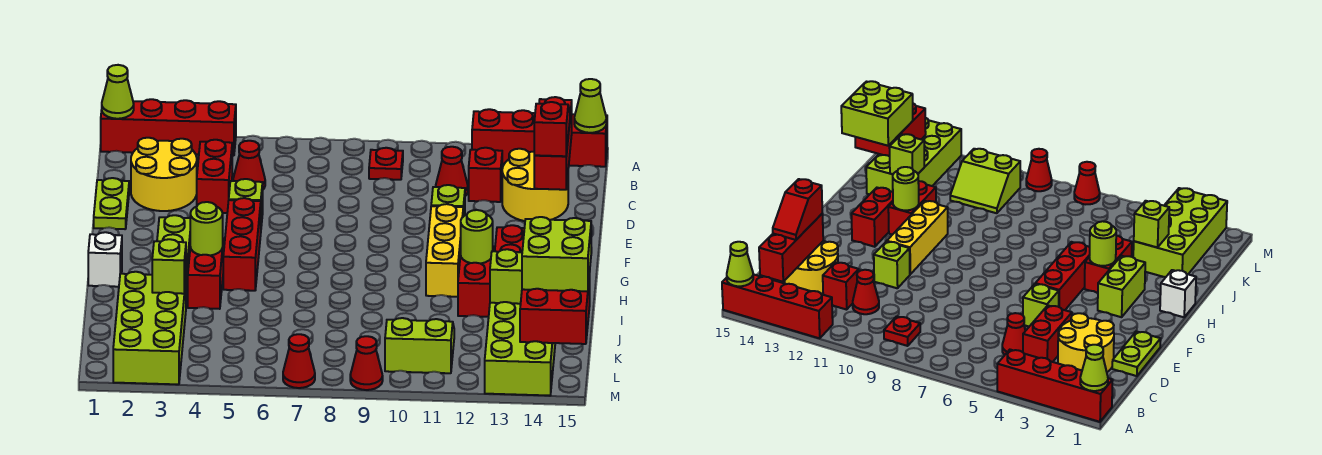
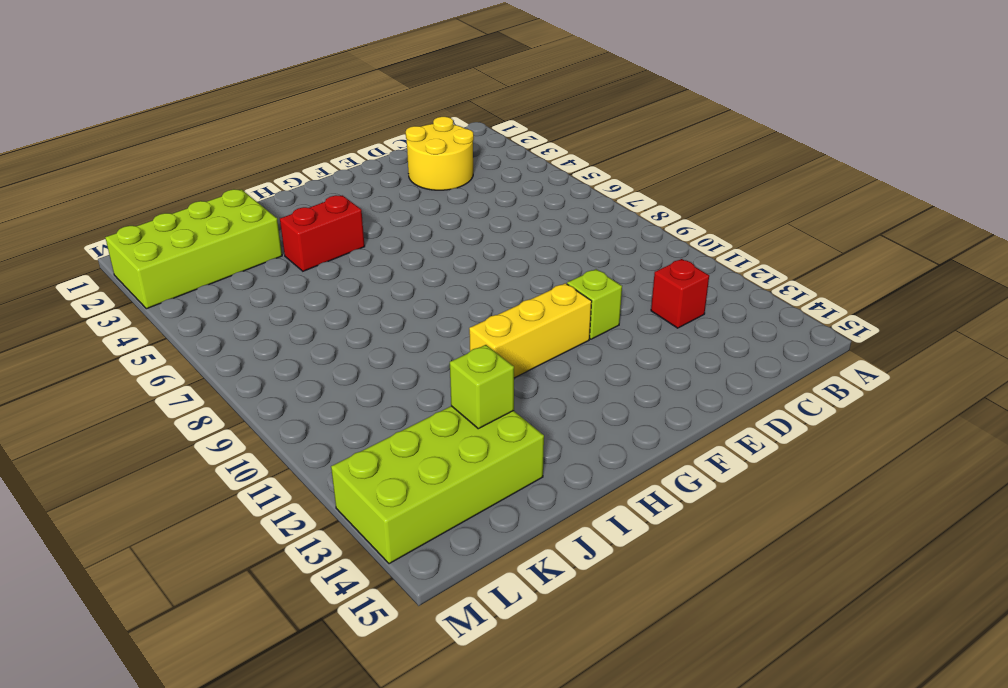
none -> red brick A1:A4 level 1
none -> red brick A12:A15 level 1
none -> red plate B9 level 1
none -> red brick C4:D4 level 1

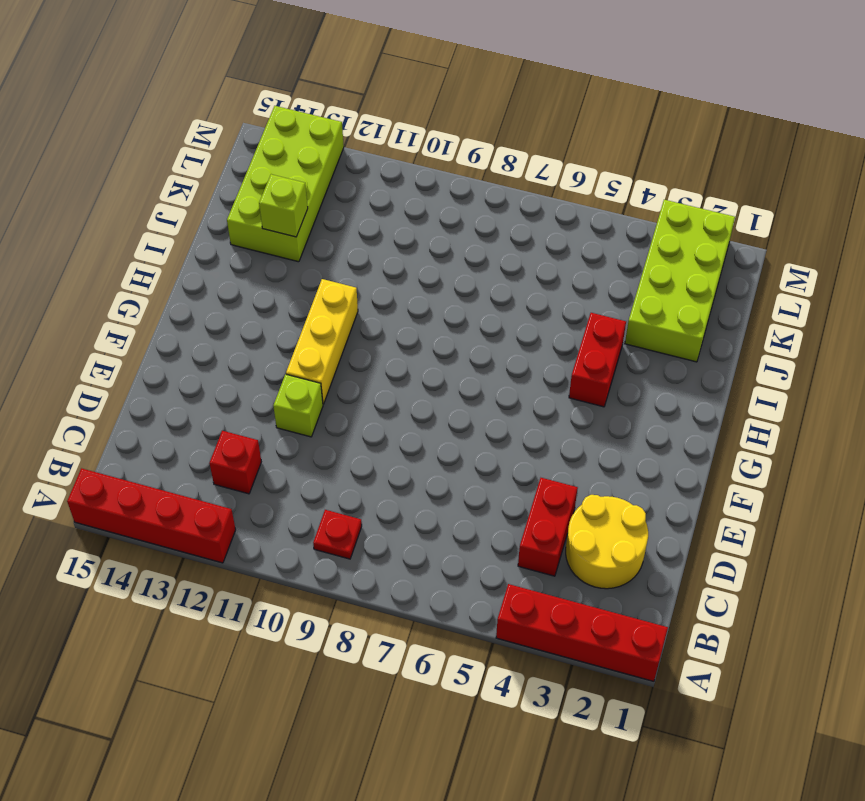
none -> red cone C5 level 1
none -> red cone C11 level 1
none -> yellow round brick C13:D14 level 1
none -> lime plate D1:E1 level 1

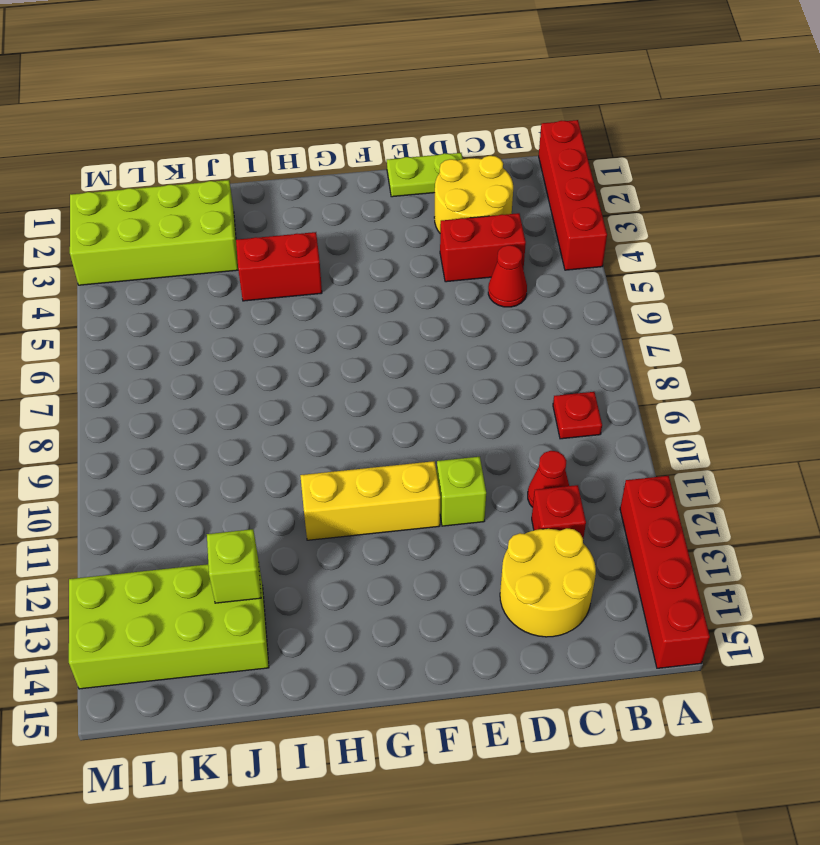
none -> lime brick E5 level 1
none -> red brick F5:H5 level 1
none -> lime brick G3:H3 level 1
none -> red brick G13:H13 level 1

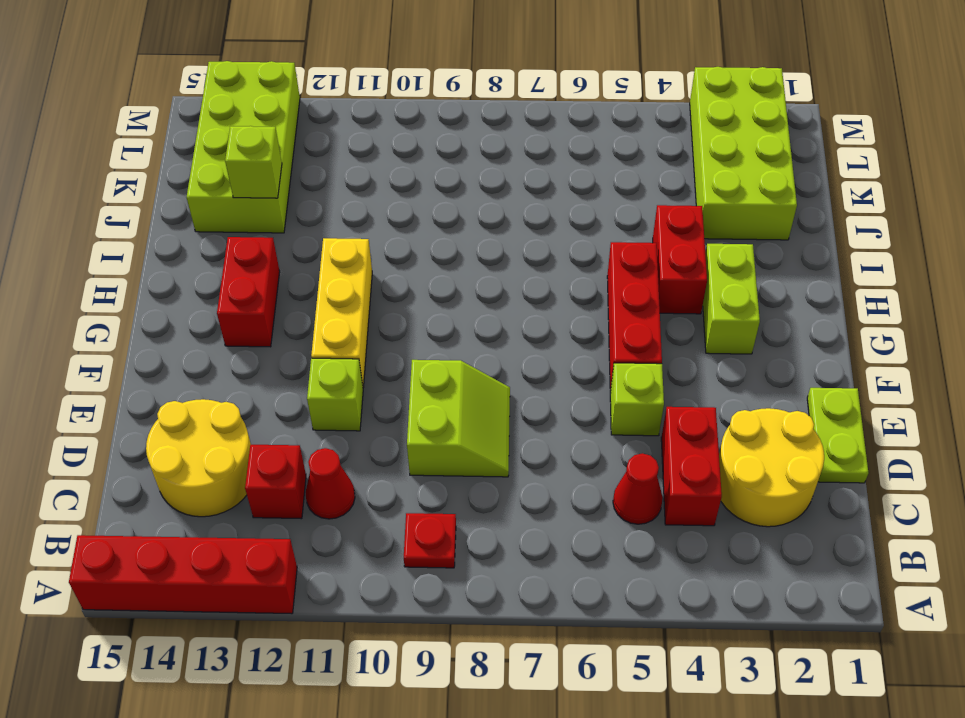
lime slope D8:E9 level 1 top 9 -> lime slope K10:L11 level 1 top L
none -> red brick A1:A4 level 1
none -> white brick H1 level 1
none -> red brick H12:I12 level 1
none -> red cone M7 level 1

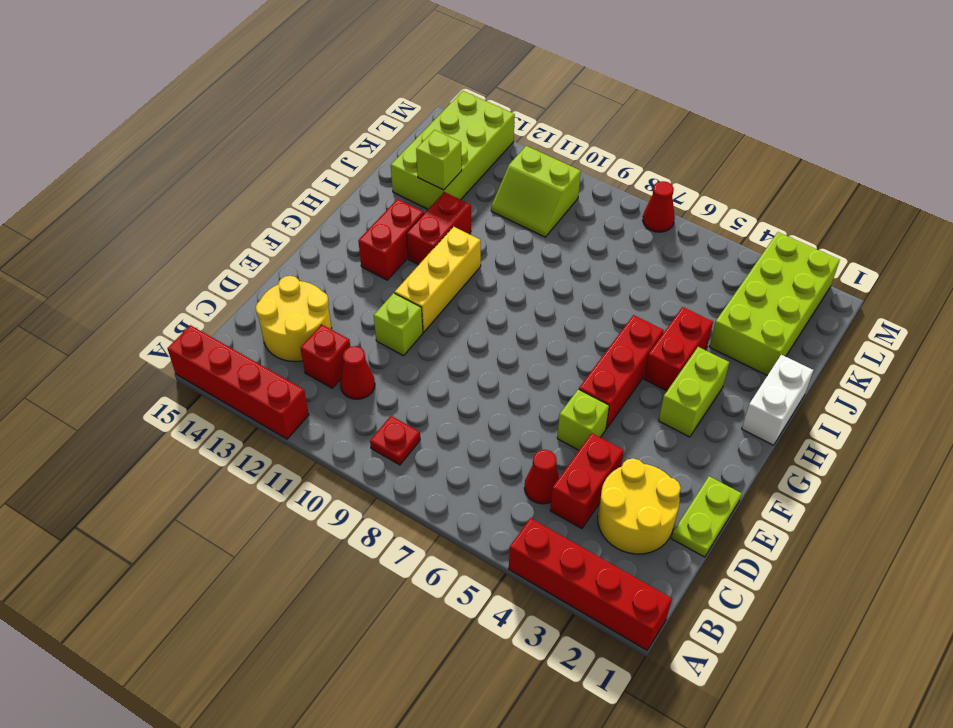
white brick H1:I1 level 1 -> white brick H1 level 1
none -> red cone M9 level 1
none -> lime cone A1 level 2
none -> lime cone A15 level 2
none -> red brick B14:D14 level 2

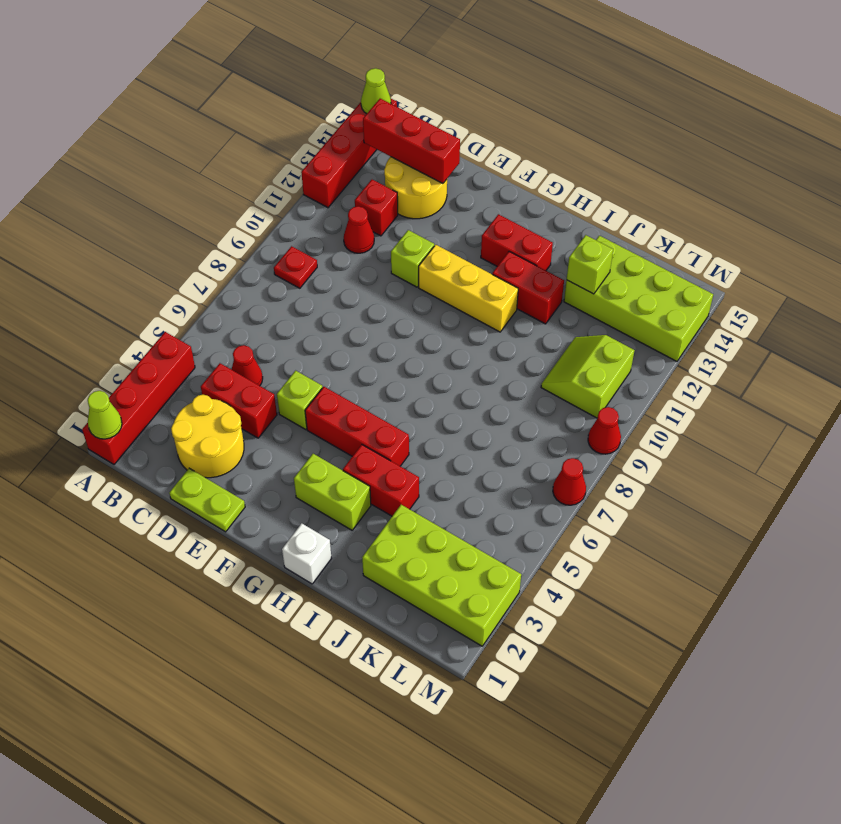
none -> lime round brick H4 level 2
none -> lime round brick H12 level 2
none -> lime brick J3 level 2
none -> red brick K14:L15 level 2

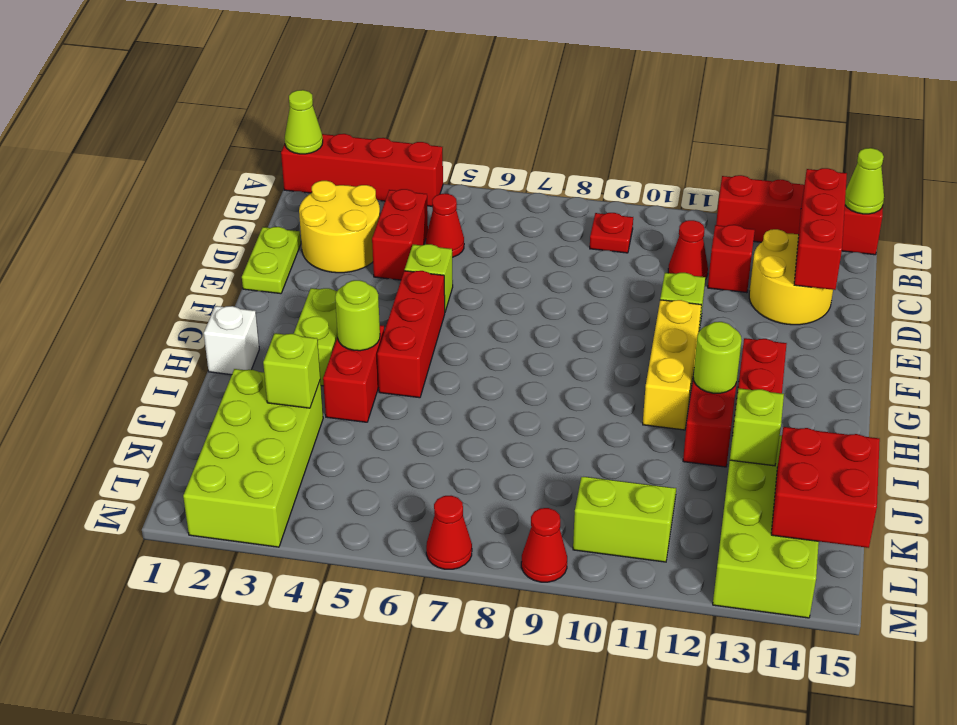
none -> red slope C14:D14 level 3 top D
none -> lime brick J14:K15 level 3

